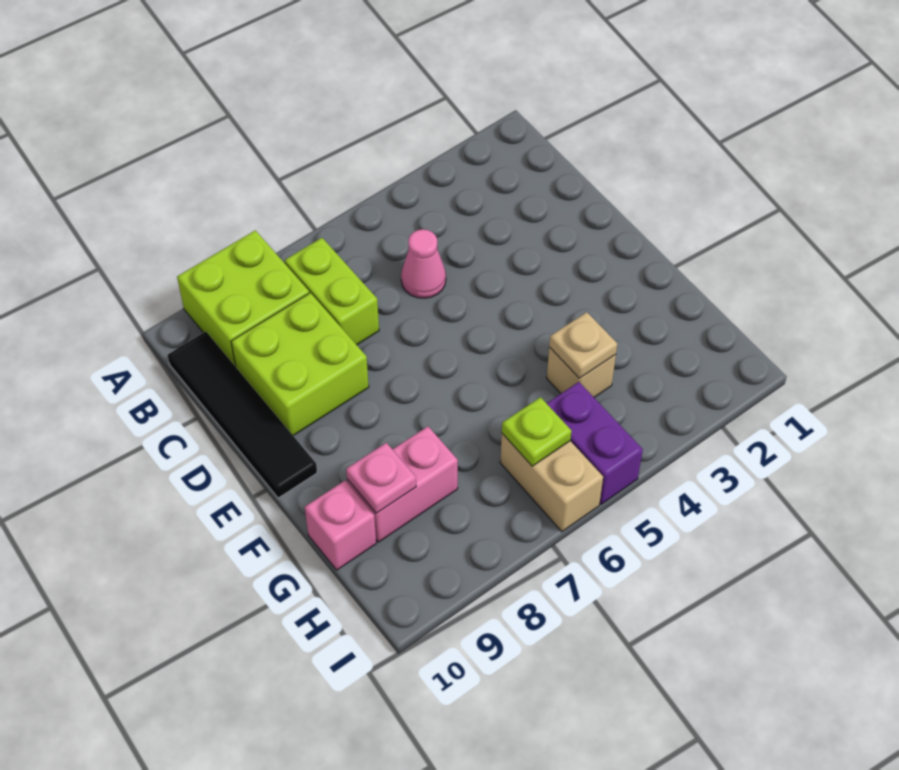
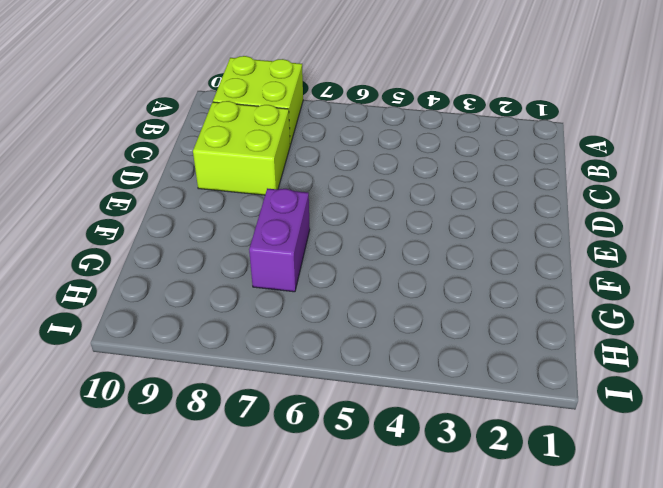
purple brick F7:G7 level 1 -> purple brick H5:I5 level 1
none -> lime brick B7:C7 level 1
none -> black tile B10:E10 level 1
none -> pink cone C5 level 1

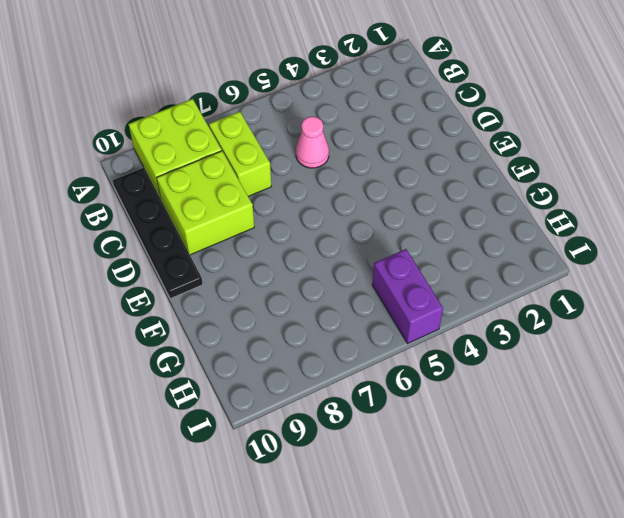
black plate B10:E10 level 1 -> black tile B10:E10 level 1
none -> tan brick G4 level 1
none -> pink brick G8:G9 level 1
none -> pink brick G10 level 1

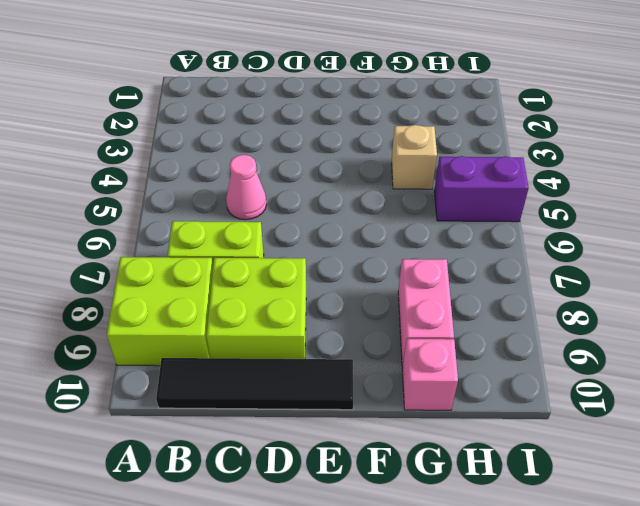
none -> tan brick H6:I6 level 1
none -> tan plate G4 level 2
none -> pink plate G9 level 2

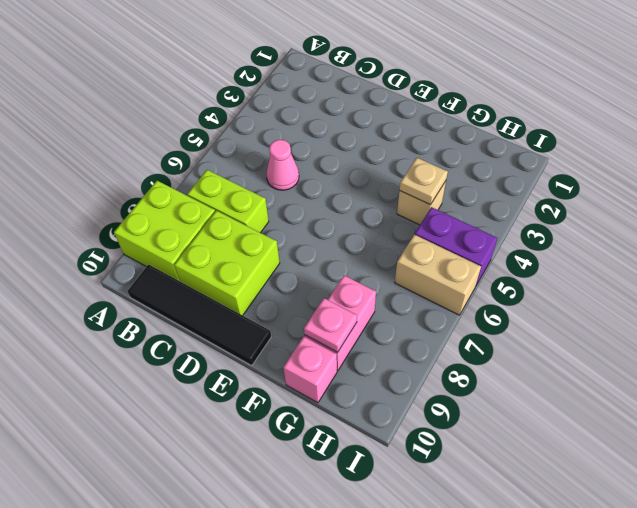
none -> lime plate H6 level 2

